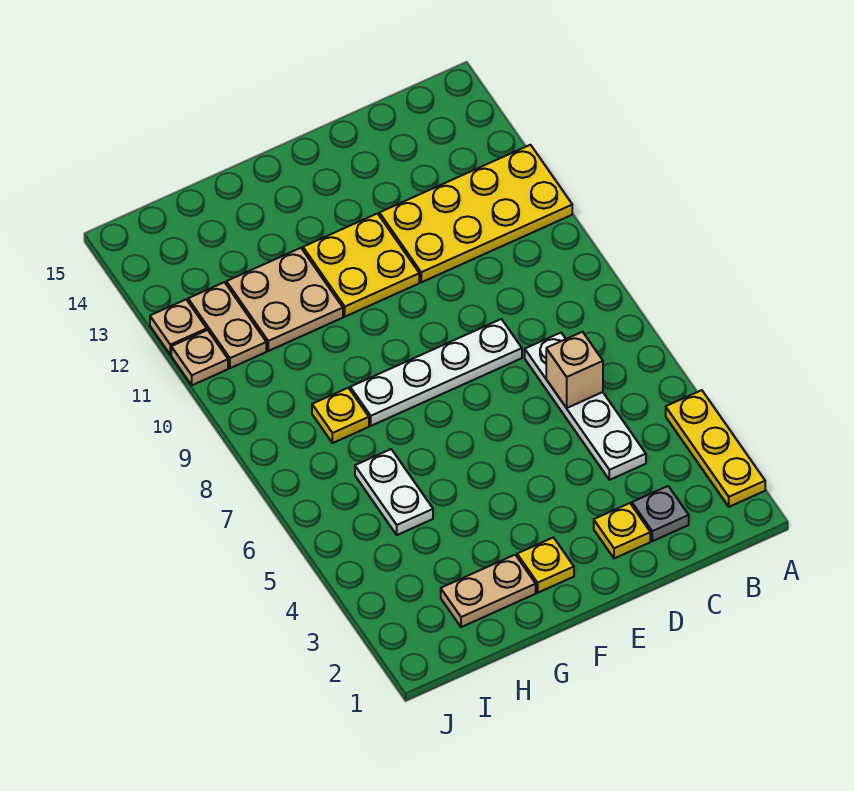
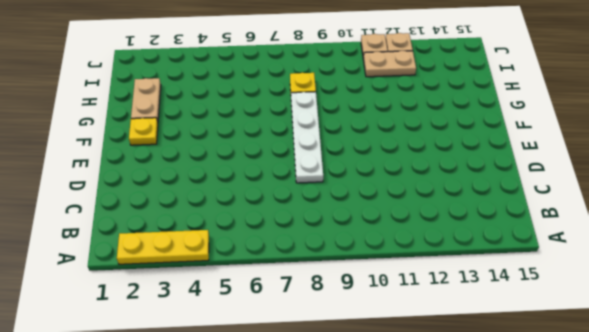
none -> yellow plate A11:D12 level 1
none -> grey plate C2 level 1
none -> white plate C4:C7 level 1

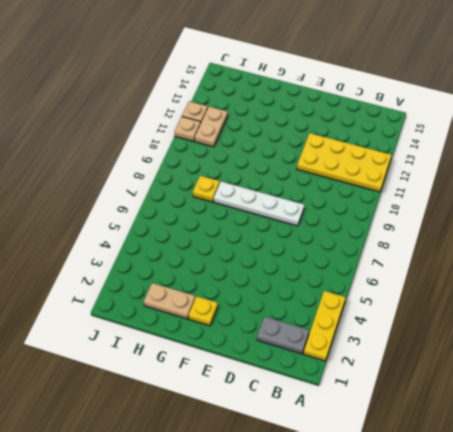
grey plate B2:C2 level 1 -> grey plate C2 level 1
none -> white plate C4:C7 level 1
none -> yellow plate D2 level 1
none -> yellow plate E11:F12 level 1

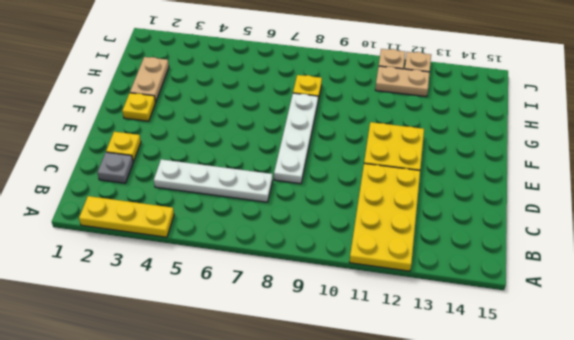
none -> tan plate G11:H12 level 1
none -> white plate H5:H6 level 1
none -> tan brick C6 level 2

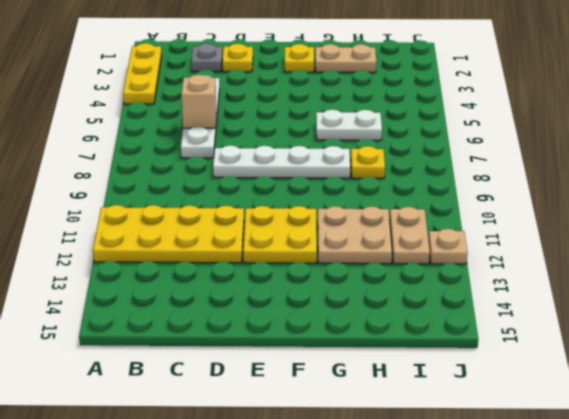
white plate G6:H6 level 1 -> white plate H5:H6 level 1
none -> tan plate J11 level 1

